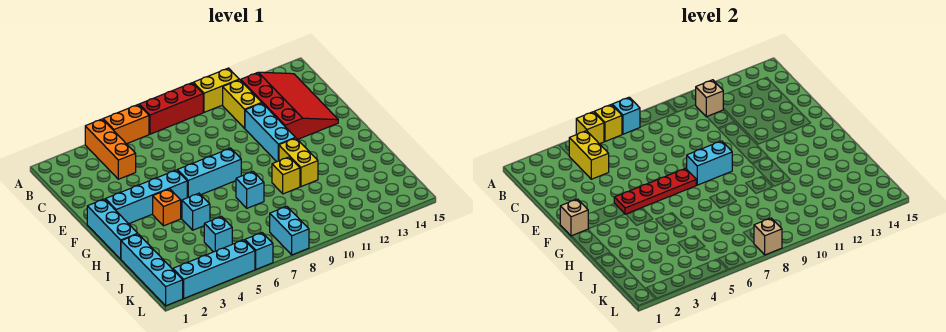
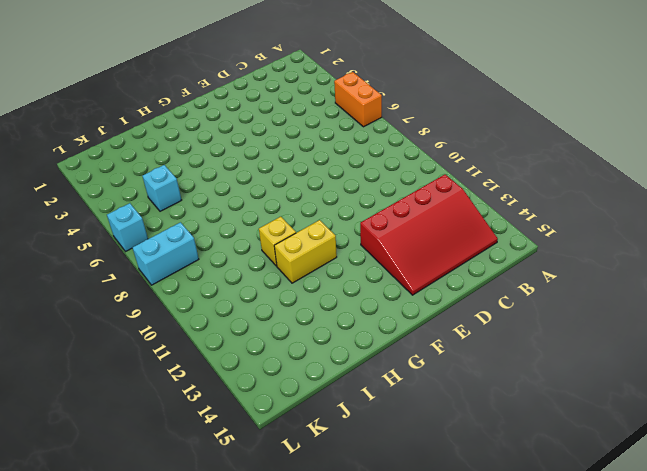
none -> orange brick A4:C4 level 1
none -> red brick A7:A9 level 1
none -> yellow brick A10:A11 level 1

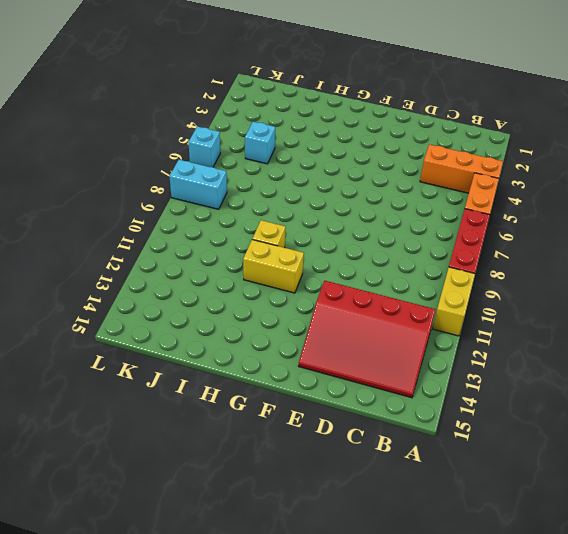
none -> yellow brick B11:C11 level 1
none -> cyan brick D11:F11 level 1
none -> cyan brick F1:H1 level 1

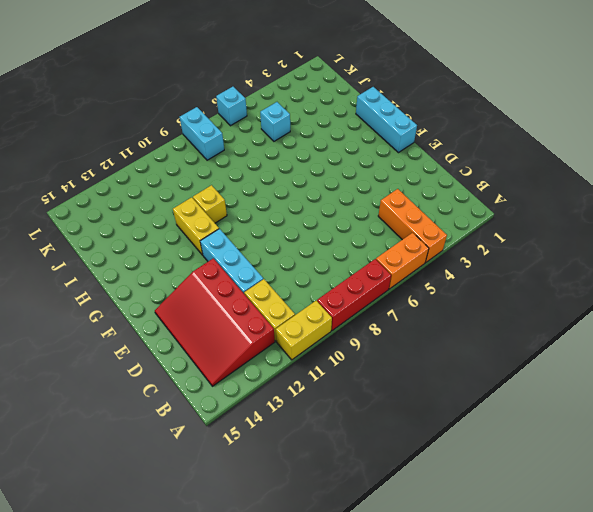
none -> cyan brick F2:F5 level 1
none -> cyan brick F6:F8 level 1
none -> orange brick G4 level 1

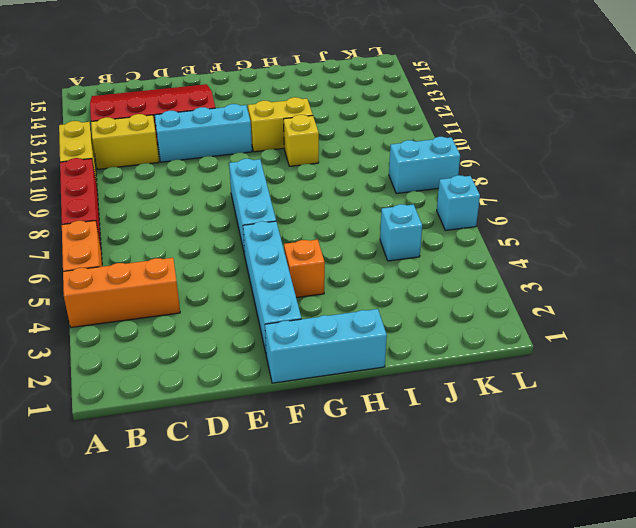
none -> cyan brick H5 level 1
none -> cyan brick H8 level 1
none -> cyan brick I1:L1 level 1

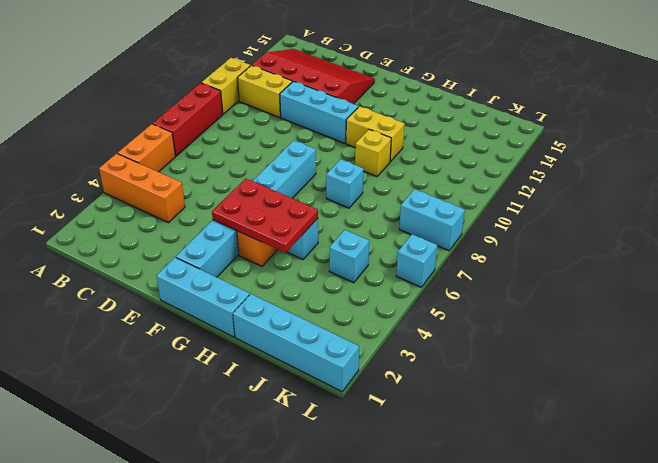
red plate F4:H5 level 2 -> red plate F4:F7 level 2
none -> cyan brick L2:L5 level 1
none -> yellow brick A5 level 2
none -> yellow brick A6 level 2

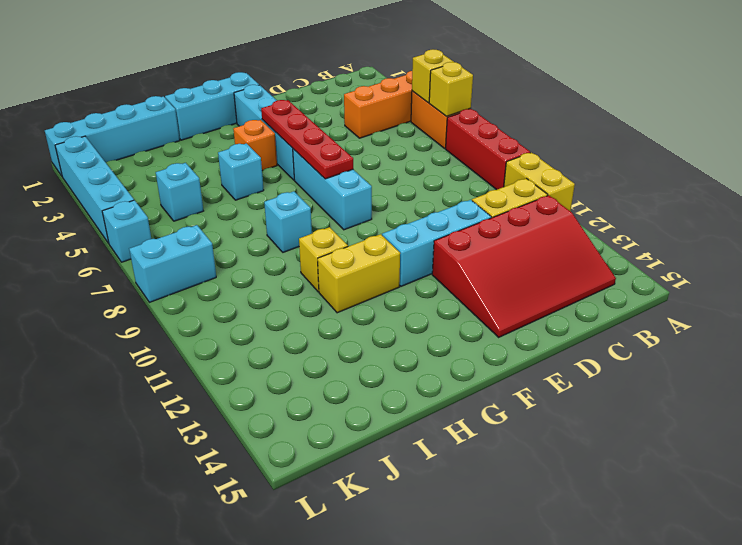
none -> cyan brick A7 level 2
none -> yellow brick B4:C4 level 2
none -> tan brick B11 level 2

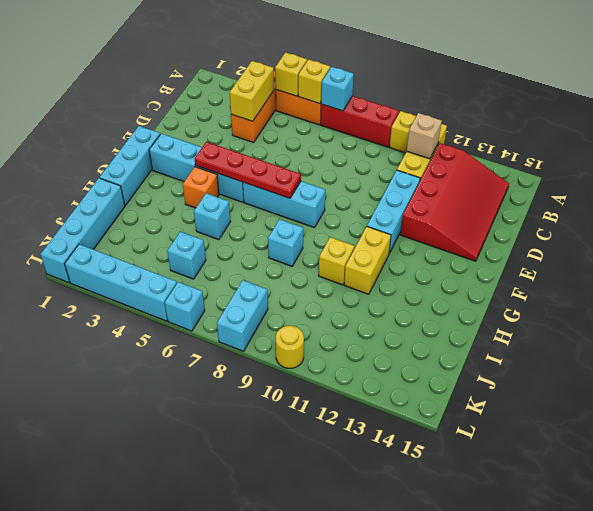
yellow round brick L10 level 1 -> none
none -> tan brick F1 level 2
none -> cyan brick F8:F9 level 2
none -> tan brick L8 level 2

